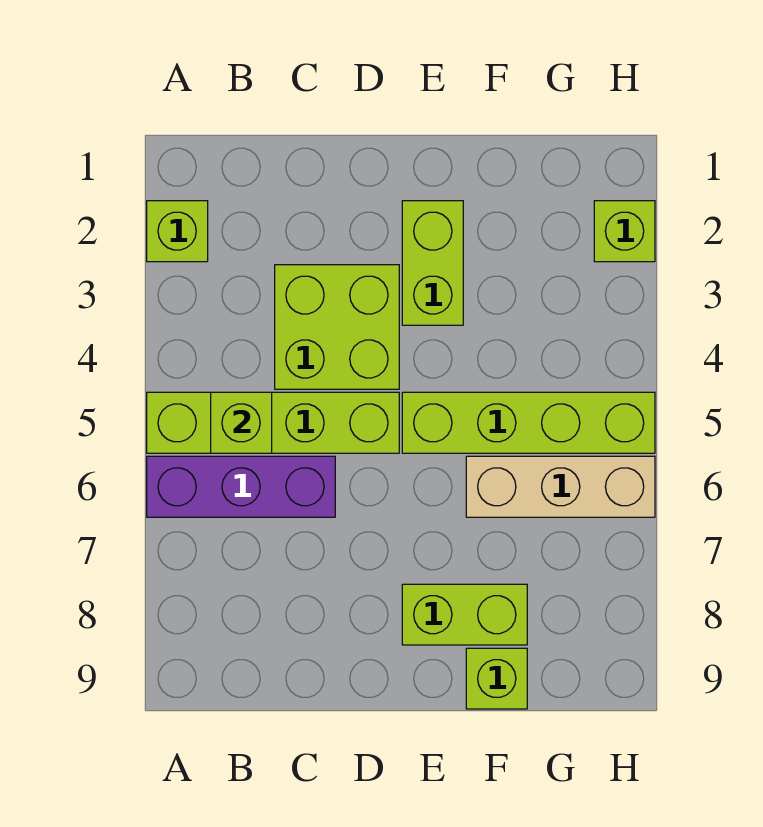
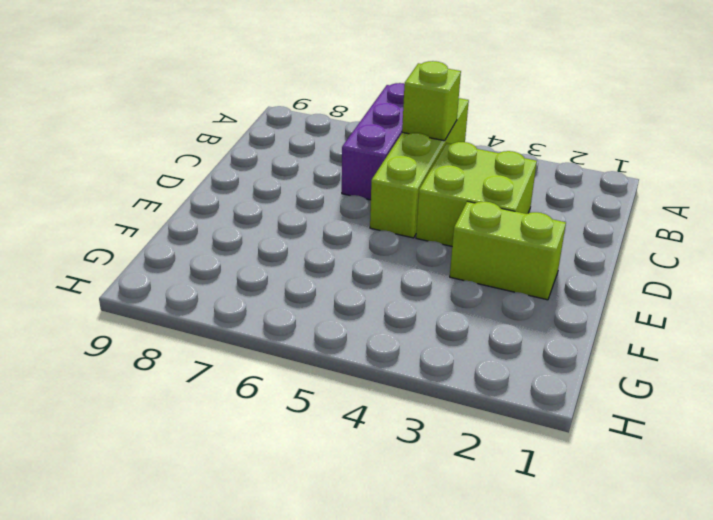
none -> lime brick A2 level 1
none -> lime brick E5:H5 level 1

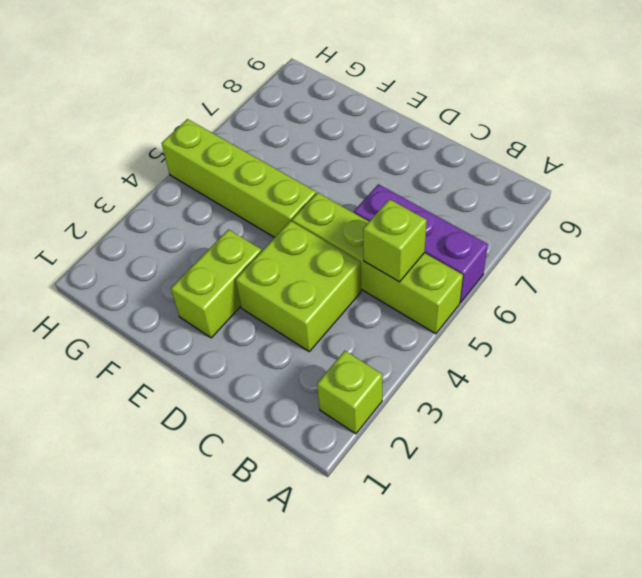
none -> lime brick E8:F8 level 1
none -> tan brick F6:H6 level 1

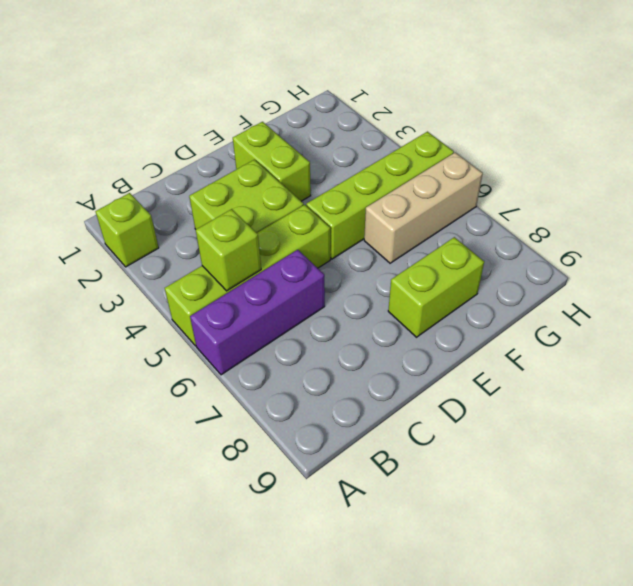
none -> lime brick F9 level 1
none -> lime brick H2 level 1

